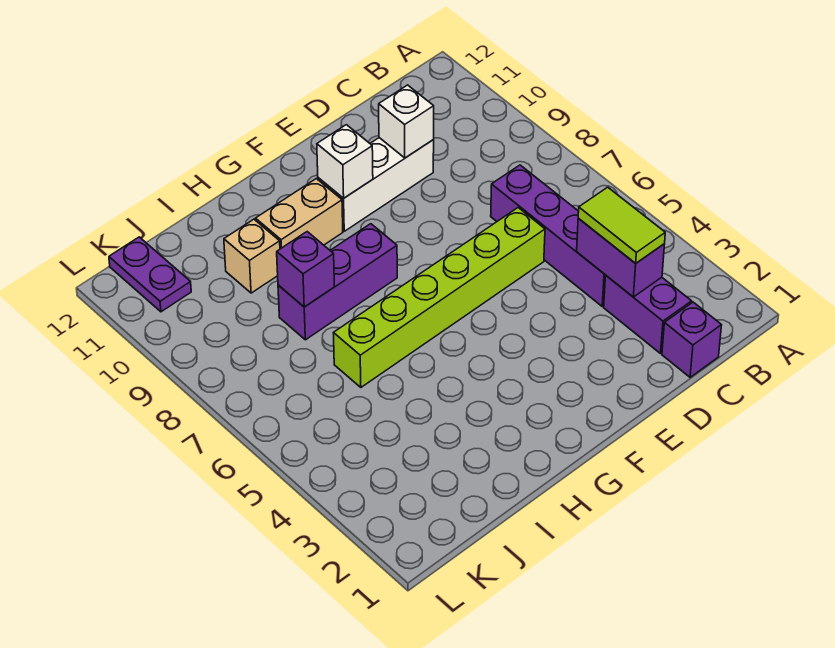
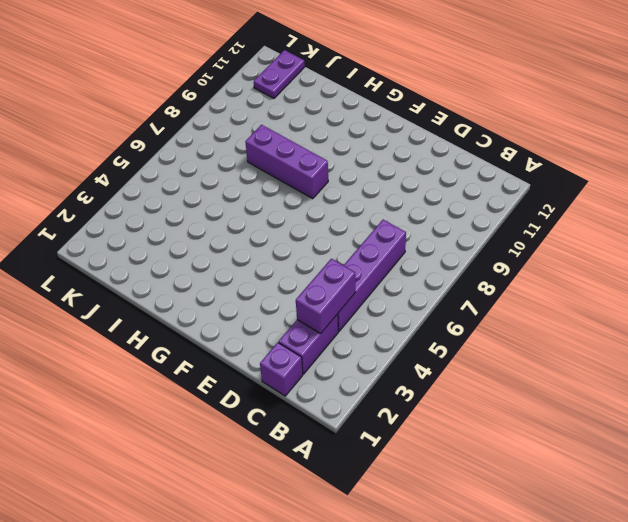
none -> lime brick D6:I6 level 1
none -> white brick D10:F10 level 1
none -> tan brick G10:H10 level 1

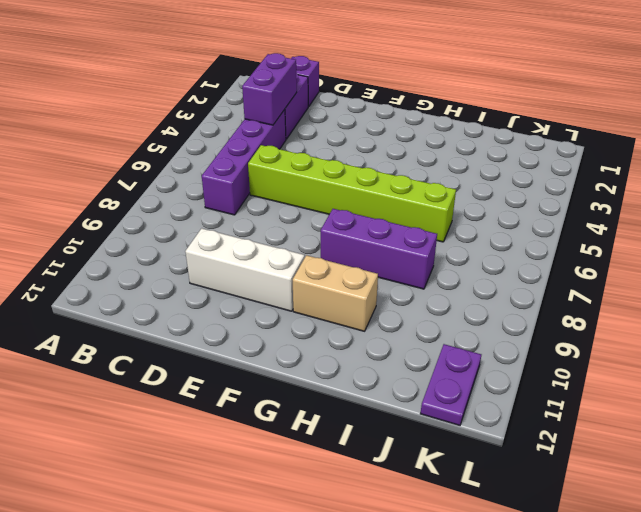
none -> tan brick I10 level 1
none -> white brick D10 level 2
none -> white brick F10 level 2

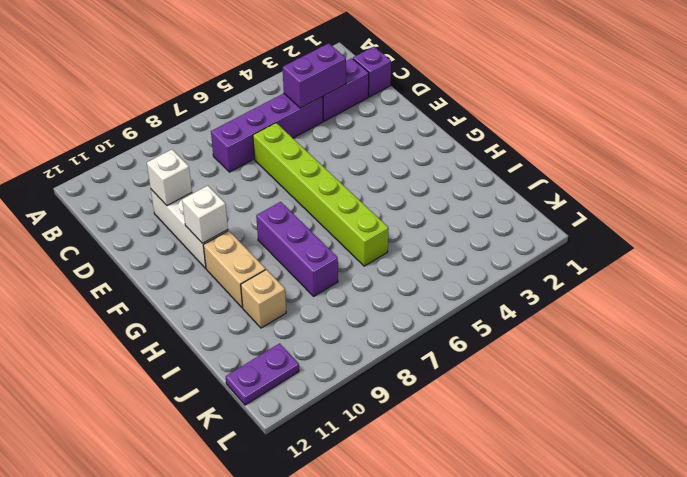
none -> purple brick I8 level 2
none -> lime tile C3:C4 level 3

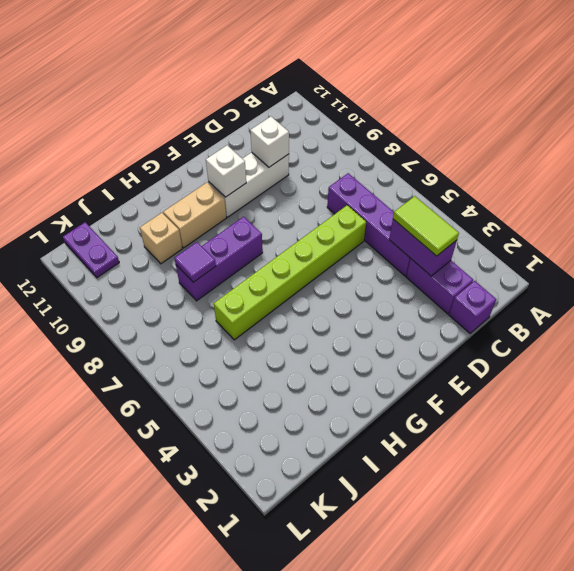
purple tile I8 level 2 -> purple brick I8 level 2

